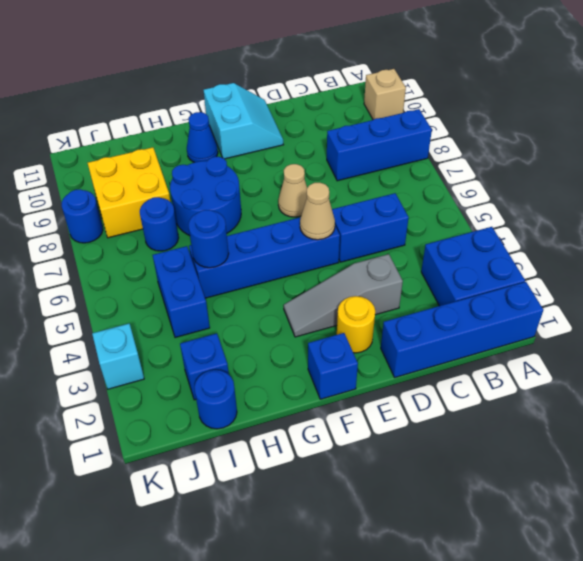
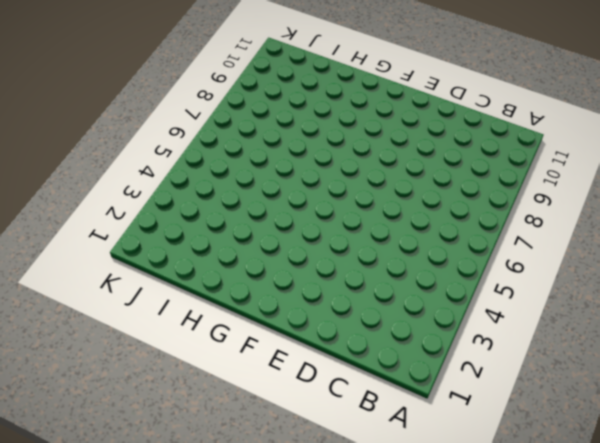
none -> blue brick A1:D1 level 1
none -> blue brick A2:B3 level 1
none -> blue brick A8:C8 level 1

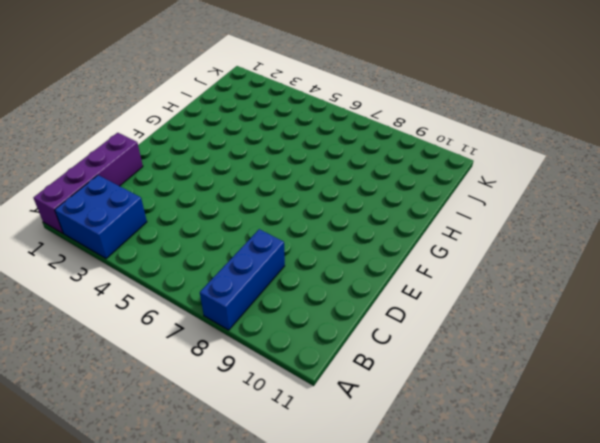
purple brick A1:D1 level 1 -> blue brick A1:D1 level 1
none -> tan brick A10 level 1
none -> blue brick C5:D5 level 1
none -> grey slope D3:F3 level 1 top D

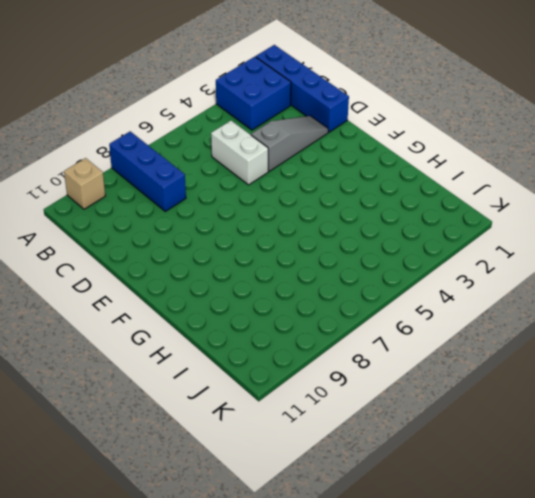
white brick C5:D5 level 1 -> blue brick C5:D5 level 1
grey slope D2:D4 level 1 top 4 -> grey slope D3:F3 level 1 top D
none -> yellow round brick E2 level 1
none -> blue brick E5:H5 level 1
none -> tan cone E7 level 1

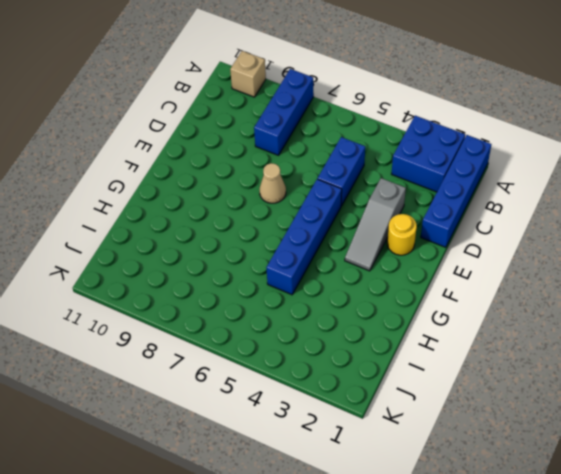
none -> cyan slope E10:F11 level 1 top F
none -> blue brick F1 level 1
none -> blue round brick G7:H8 level 1

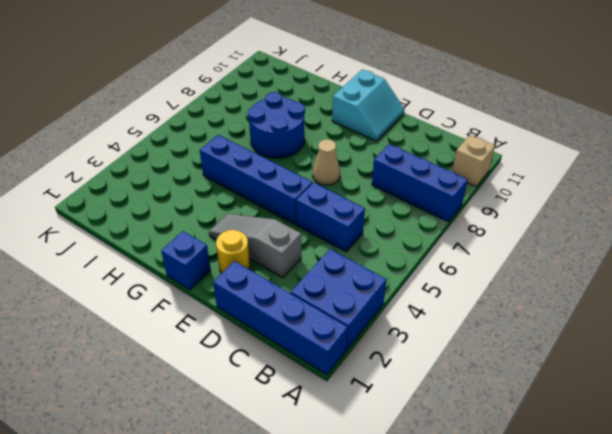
none -> blue cone G10 level 1
none -> blue round brick I1 level 1
none -> blue brick I2 level 1

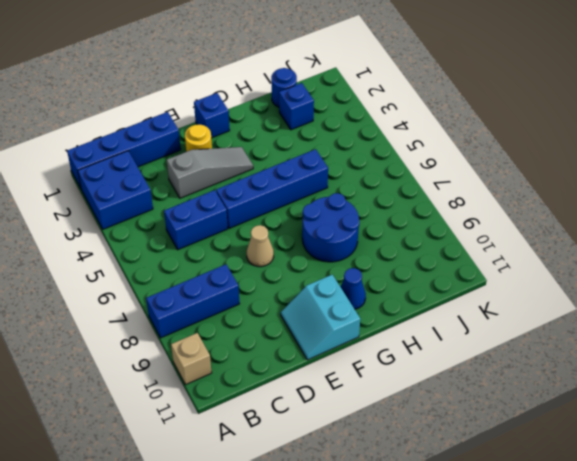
none -> blue brick I4:I5 level 1
none -> blue round brick I7 level 1
none -> yellow brick I8:J9 level 1

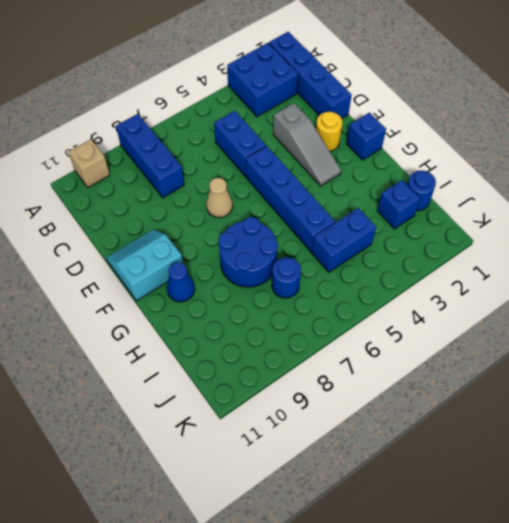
none -> yellow brick I8:J9 level 1
none -> cyan brick K3 level 1
none -> blue round brick K8 level 1

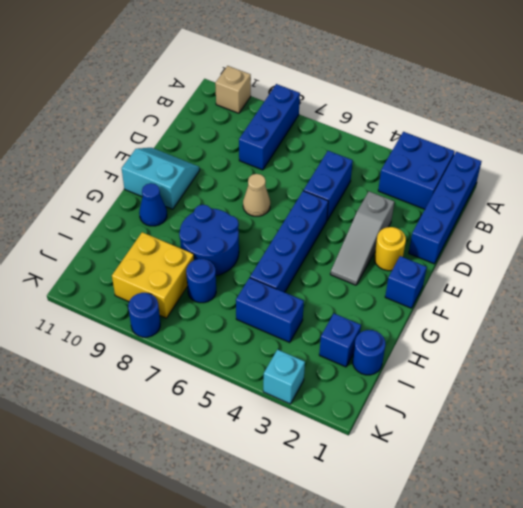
none -> tan cone E5 level 2
none -> blue round brick H5 level 2

